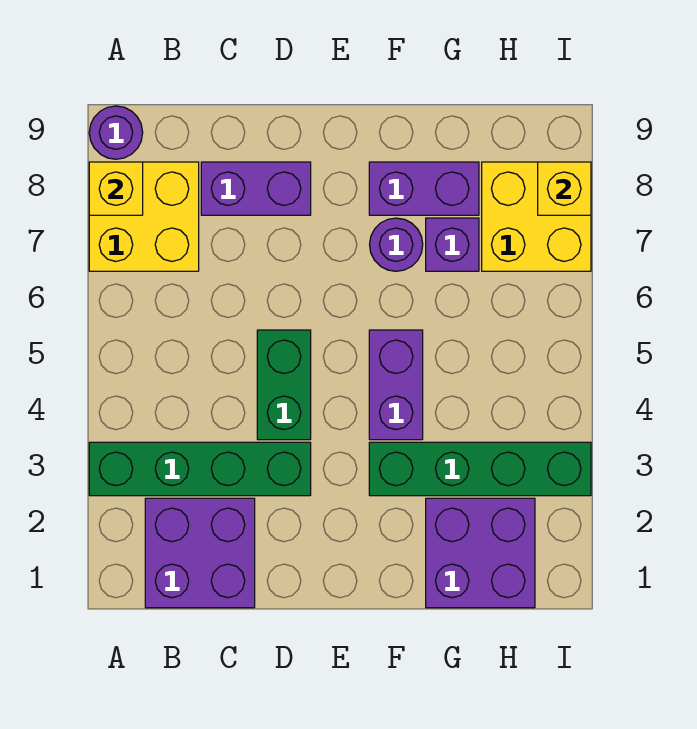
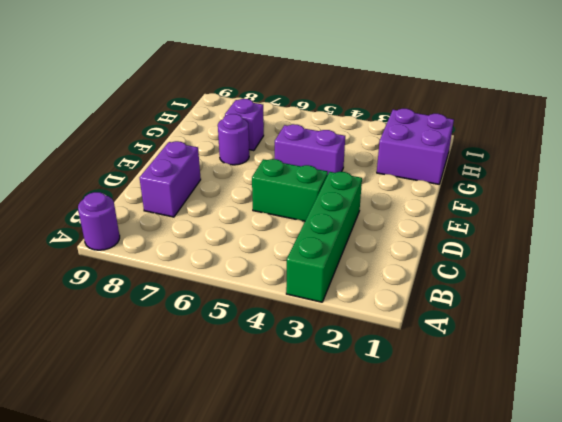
none -> yellow brick A7:B8 level 1
none -> purple brick B1:C2 level 1
none -> green brick F3:I3 level 1

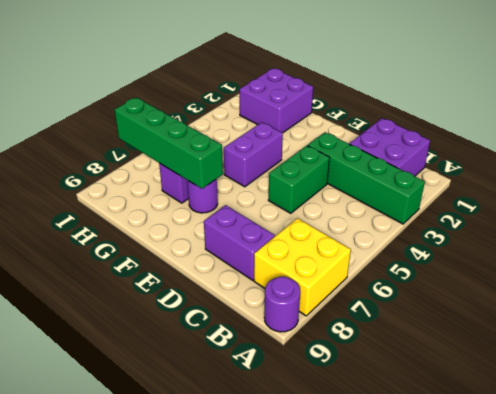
green brick F7:I7 level 2 -> green brick F3:I3 level 1
none -> purple brick F8:G8 level 1
none -> yellow brick H7:I8 level 1
none -> yellow brick A8 level 2

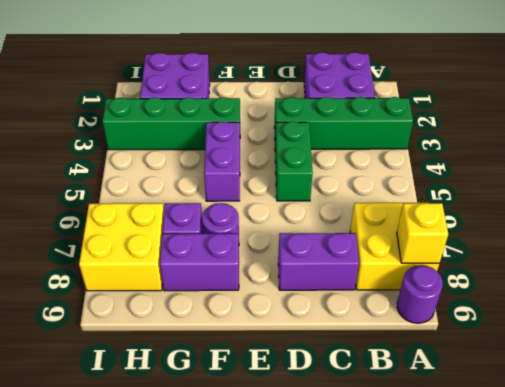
none -> yellow brick I8 level 2

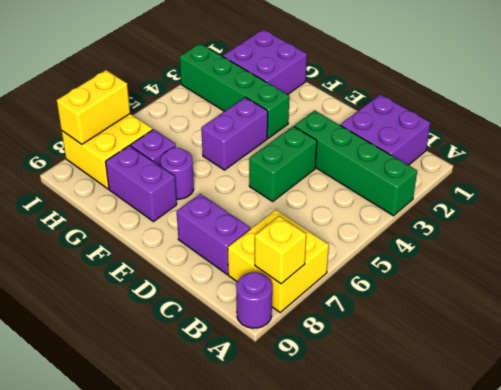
yellow brick I7:I8 level 2 -> yellow brick I8 level 2

